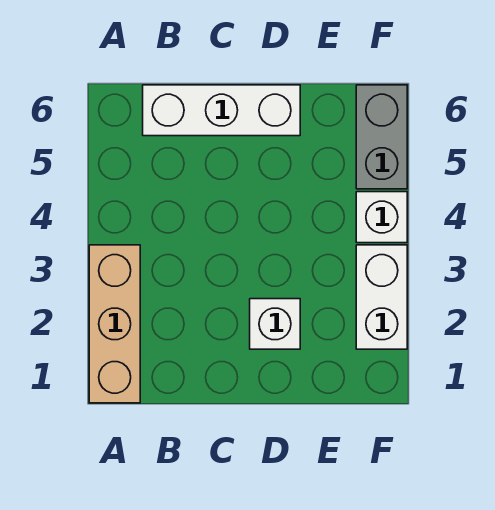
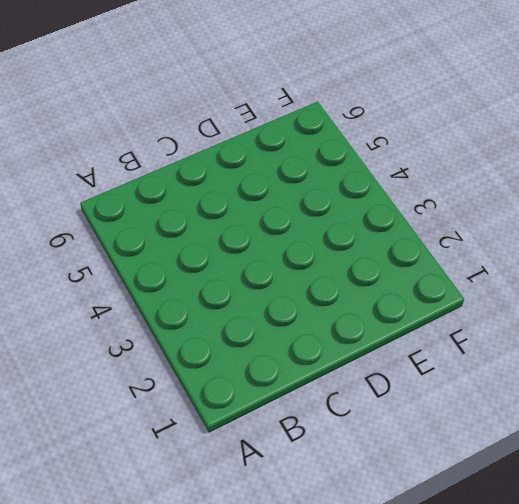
none -> tan brick A1:A3 level 1
none -> white brick B6:D6 level 1

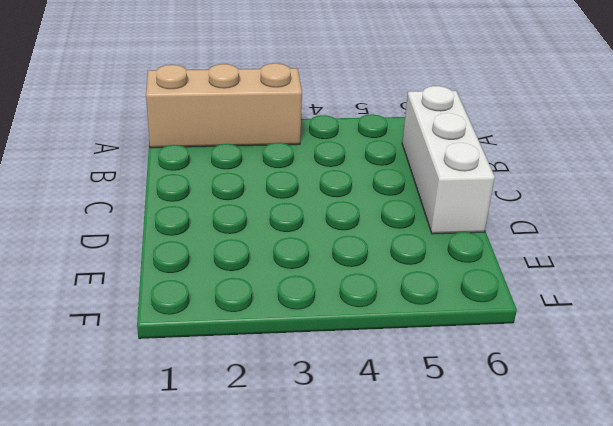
none -> white brick D2 level 1
none -> white brick F2:F3 level 1

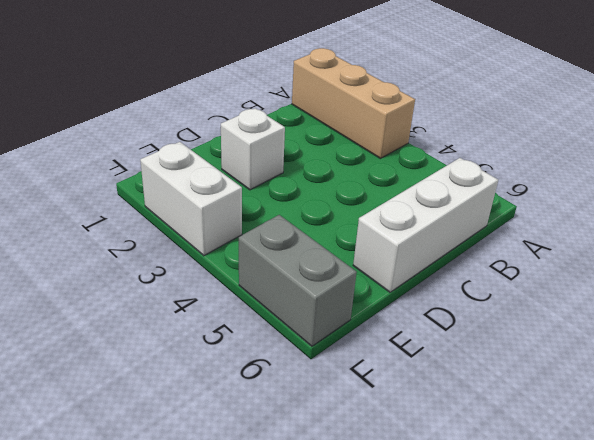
none -> white brick F4 level 1

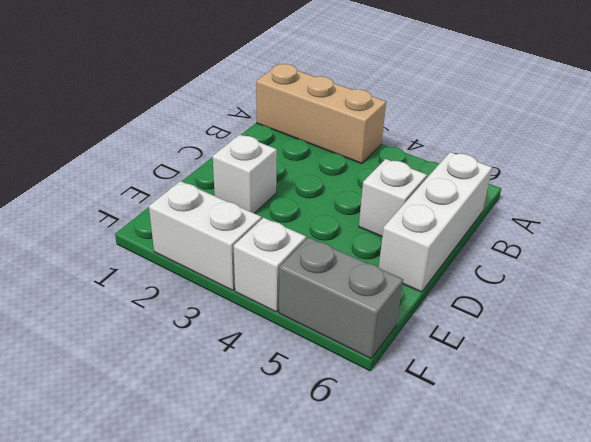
white brick C5 level 1 -> none

